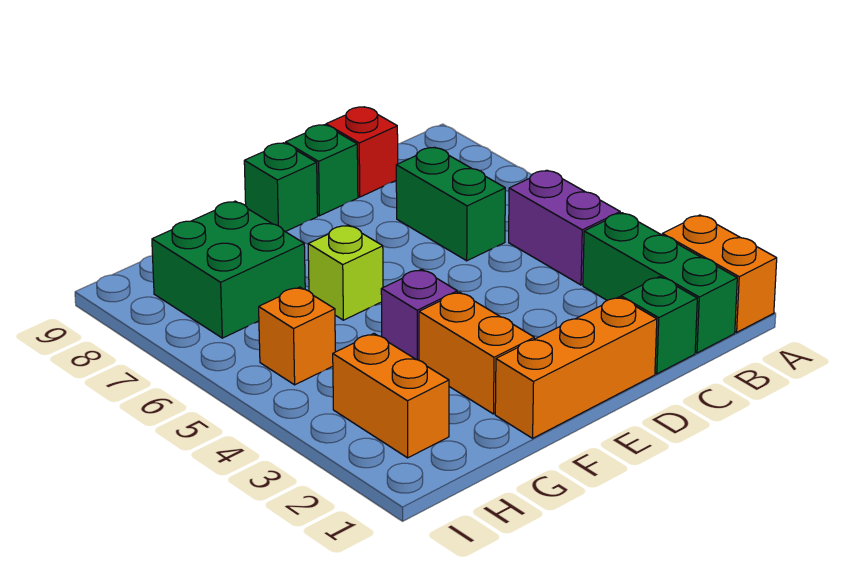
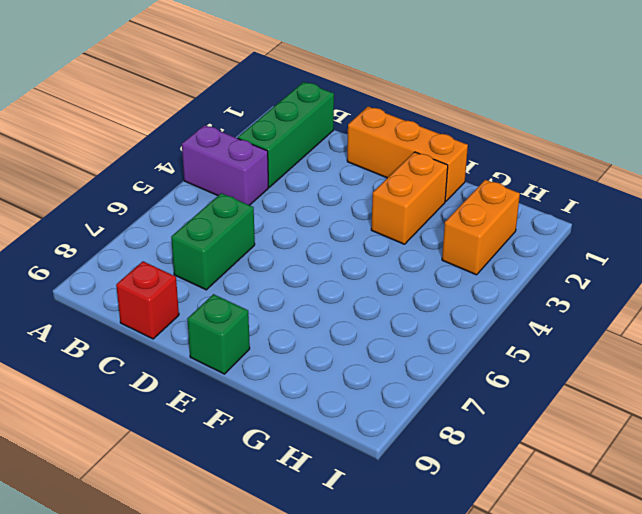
purple brick A4:B4 level 1 -> purple brick B4:B5 level 1
none -> orange brick A1:A2 level 1
none -> green brick C1 level 1
none -> green brick D9 level 1

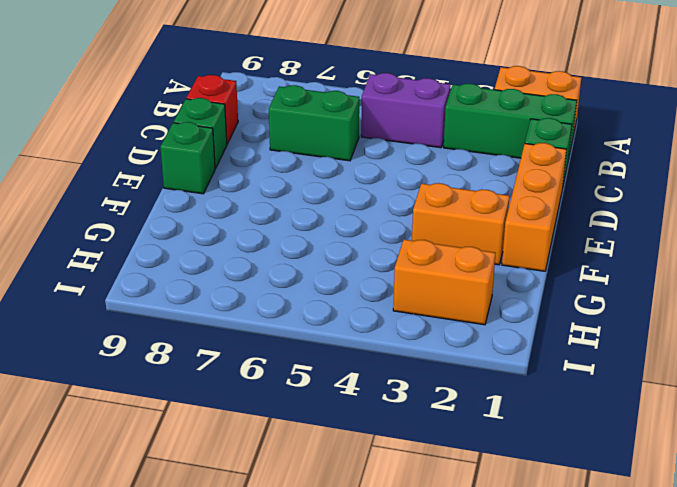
none -> purple brick F4 level 1
none -> lime brick F6 level 1
none -> green brick G7:H8 level 1

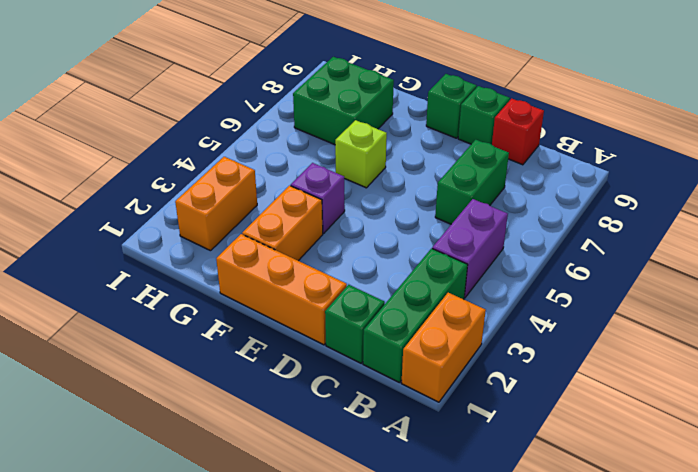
none -> orange brick H5 level 1

